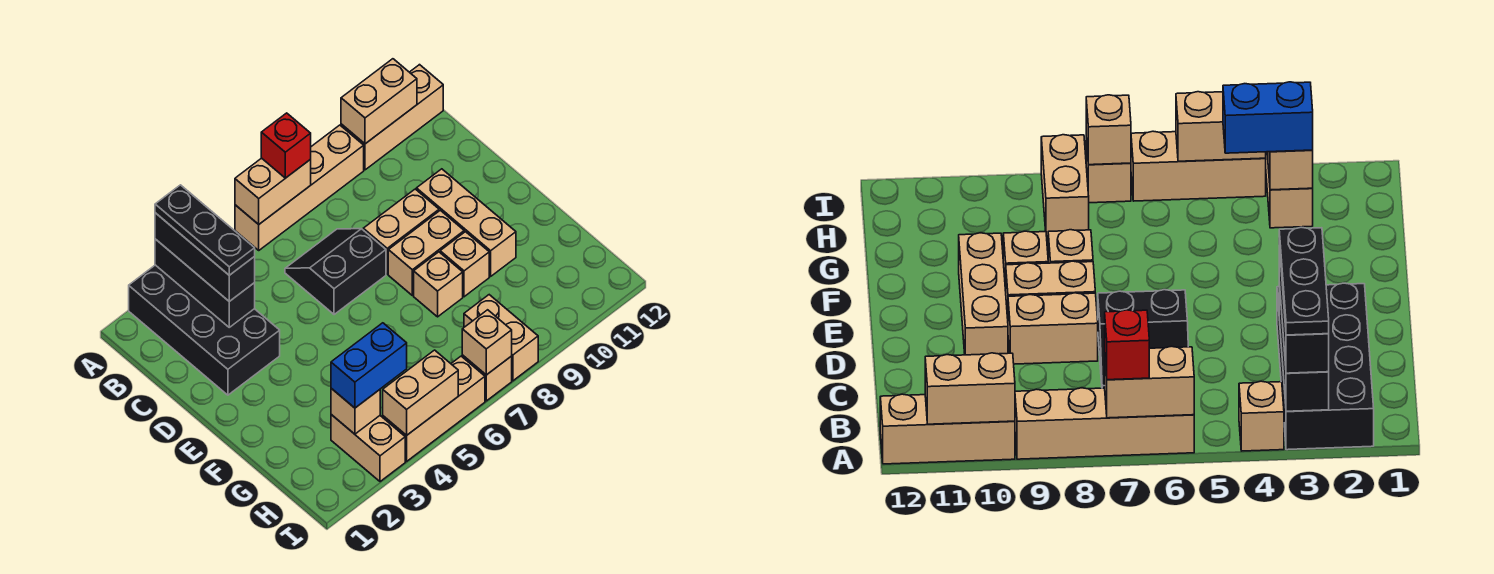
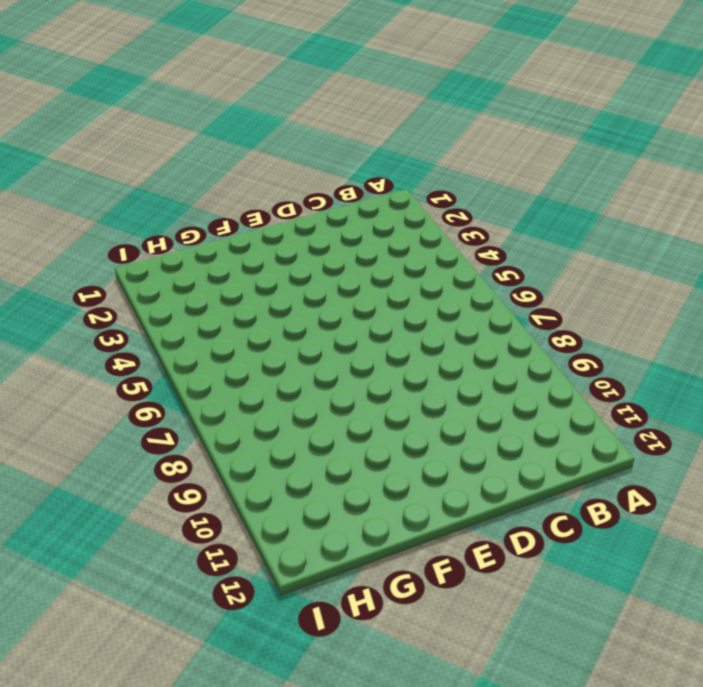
none -> black brick A2:D3 level 1
none -> tan brick A4 level 1
none -> tan brick A6:A9 level 1

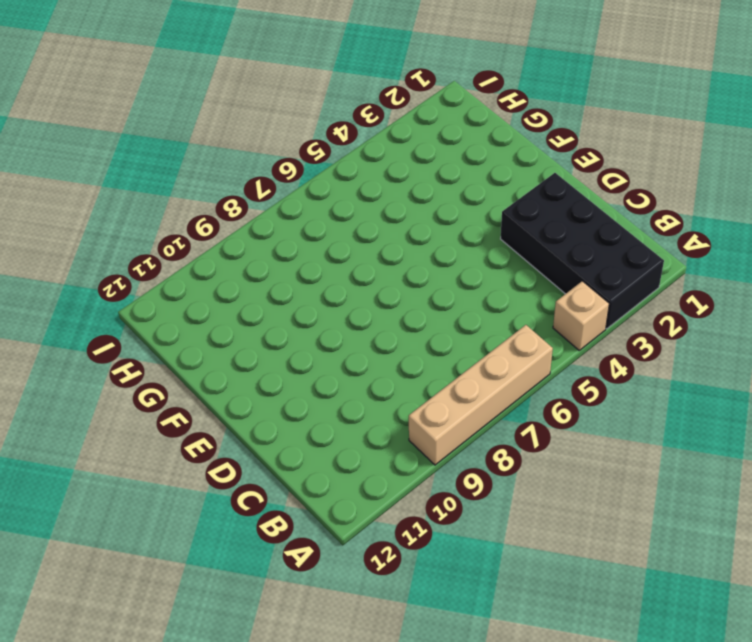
none -> tan brick A10:A12 level 1
none -> black slope C6:D7 level 1 top D
none -> tan brick D8:D9 level 1

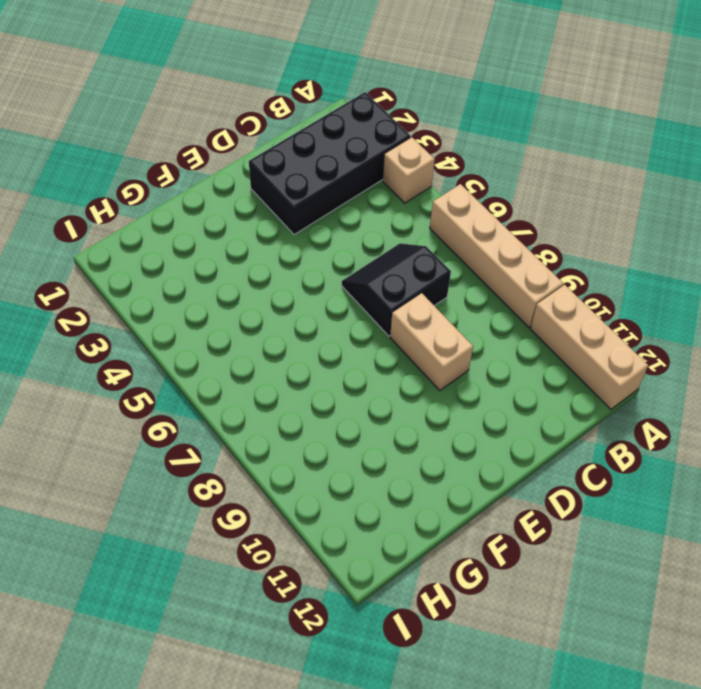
black slope C6:D7 level 1 top 7 -> black slope C6:D7 level 1 top D
none -> tan brick D10:F10 level 1
none -> tan brick E8:E9 level 1
none -> tan brick F8 level 1

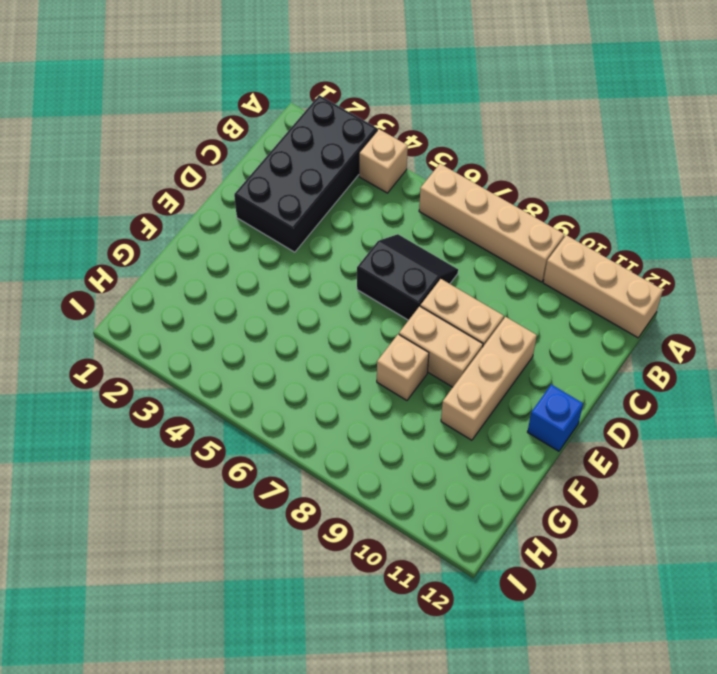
blue brick E12 level 1 -> none
none -> tan brick F9 level 1
none -> tan brick H3:I3 level 1
none -> tan brick H8:I8 level 1

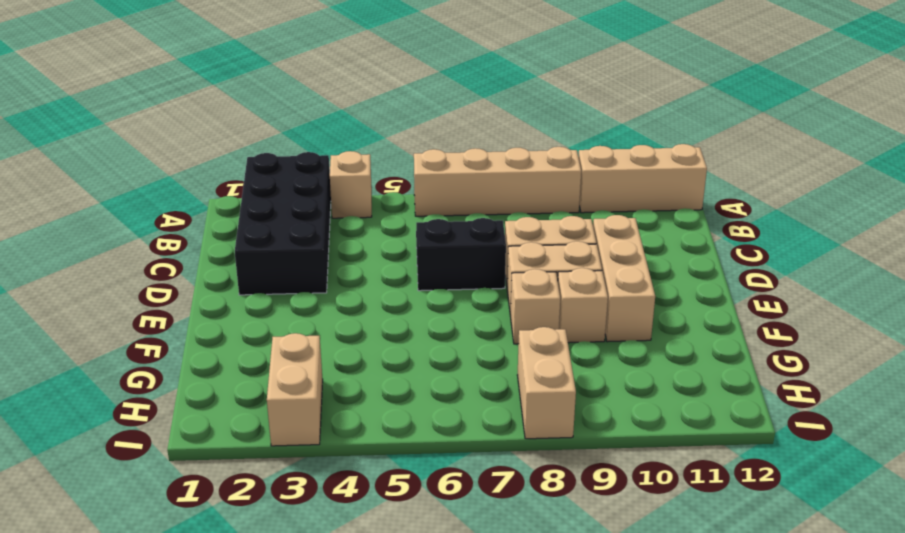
none -> tan brick I4:I6 level 1
none -> tan brick I7 level 1
none -> black brick A3:C3 level 2

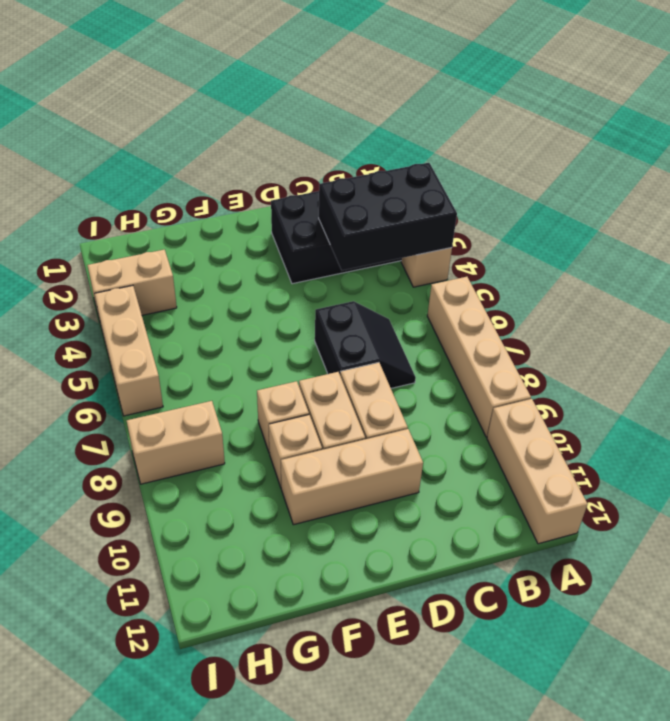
black brick A3:C4 level 2 -> black brick A3:C3 level 2
none -> tan brick I7 level 1
none -> tan brick A6:A7 level 2
none -> tan brick A10:A11 level 2

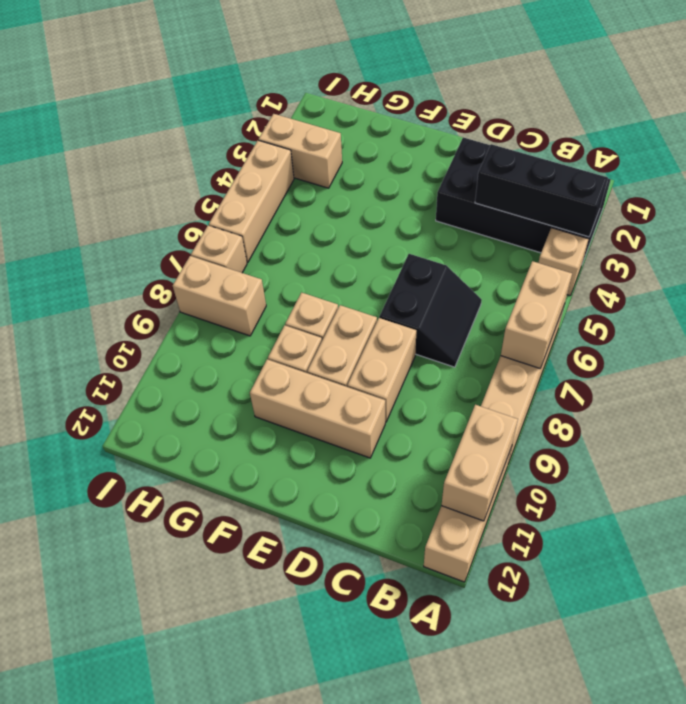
none -> tan brick H3 level 2
none -> tan brick I4:I5 level 2
none -> tan brick I7 level 2

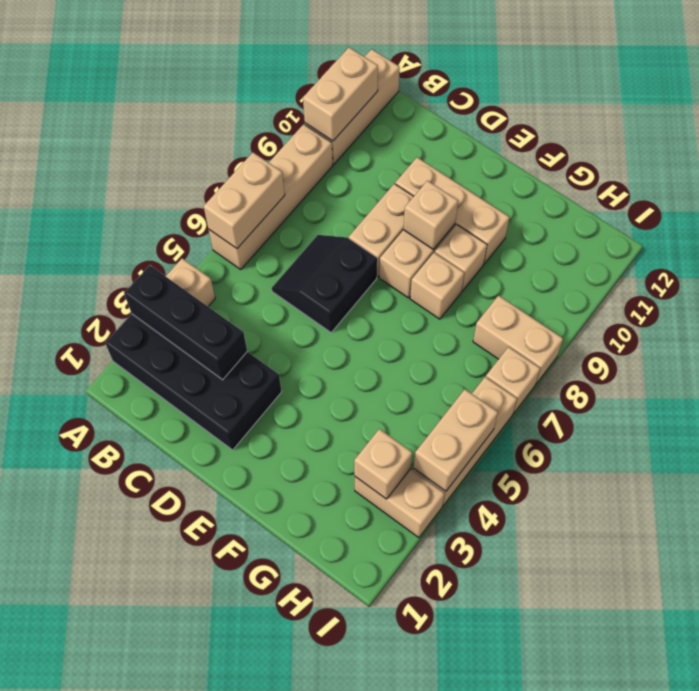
tan brick E9 level 2 -> tan brick I7 level 2
none -> black brick A3:C3 level 3
none -> red brick A7 level 3
none -> blue brick H3:H4 level 3

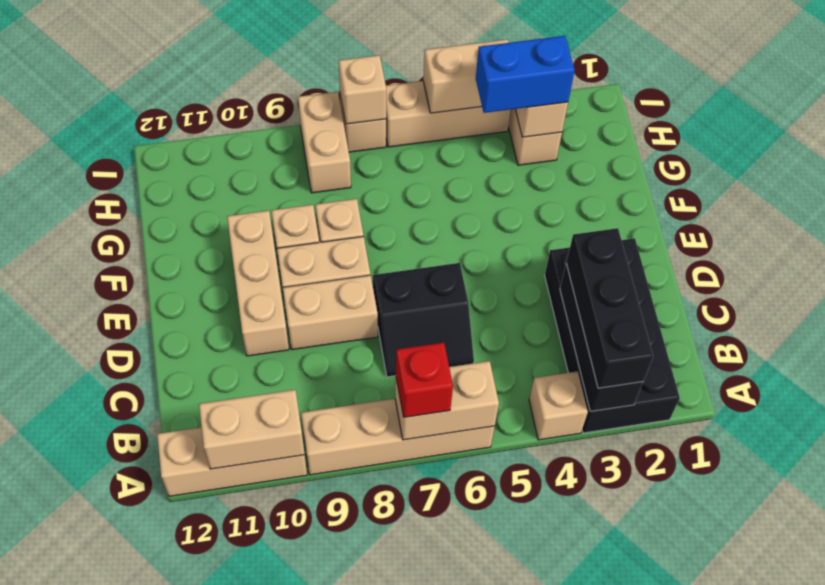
none -> black plate A3:C3 level 4

